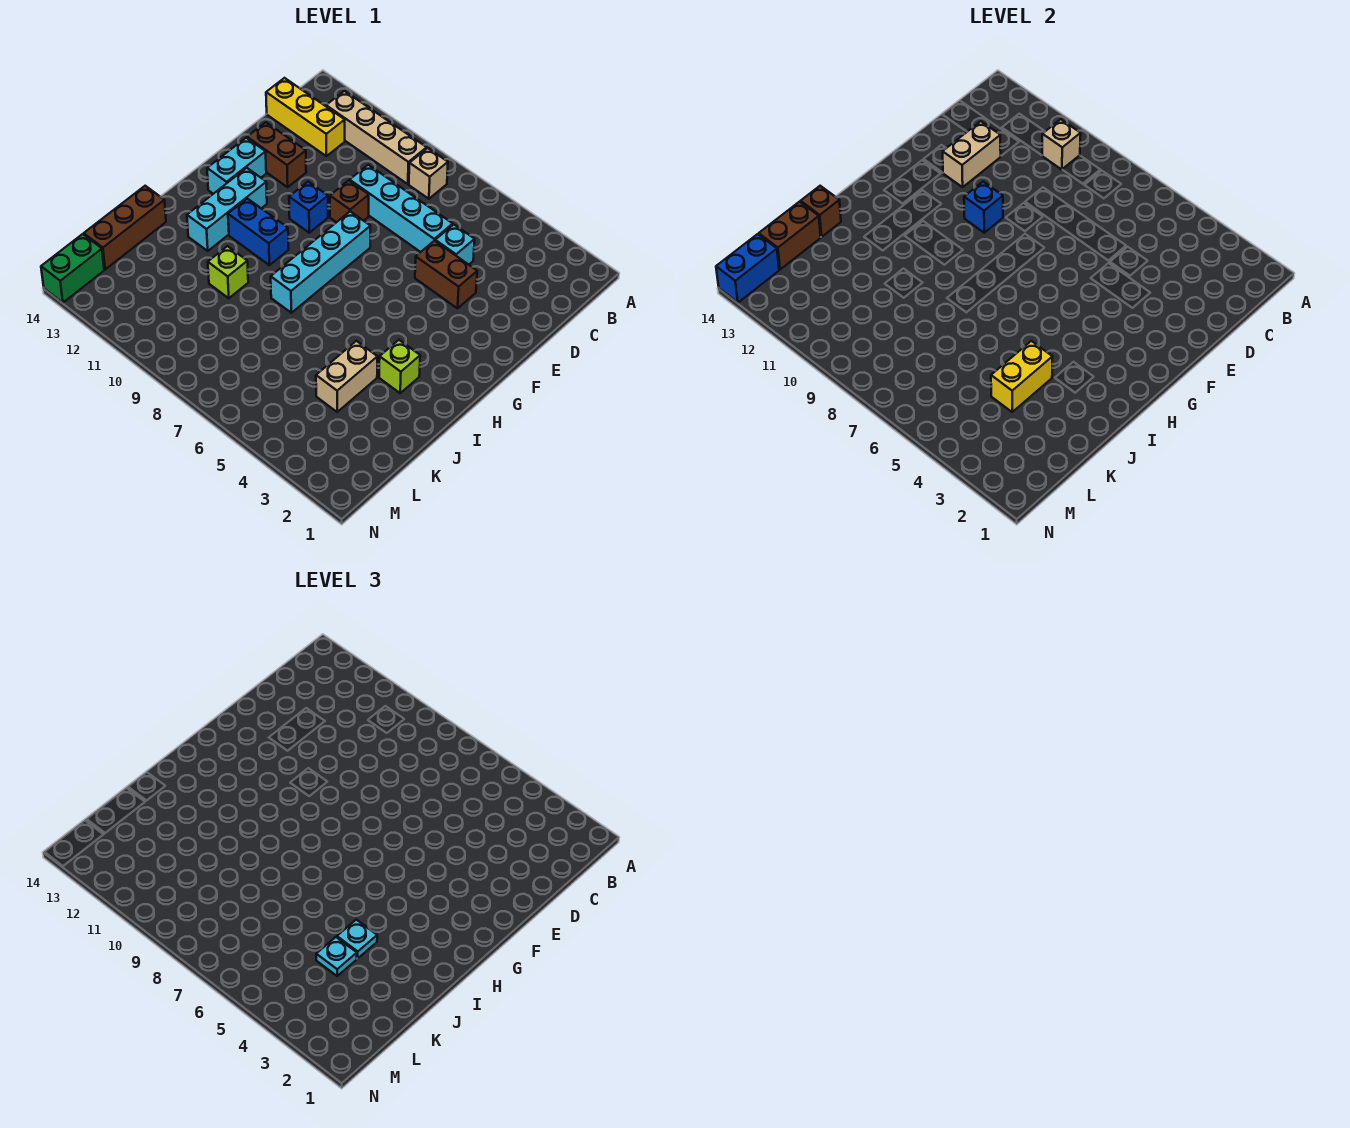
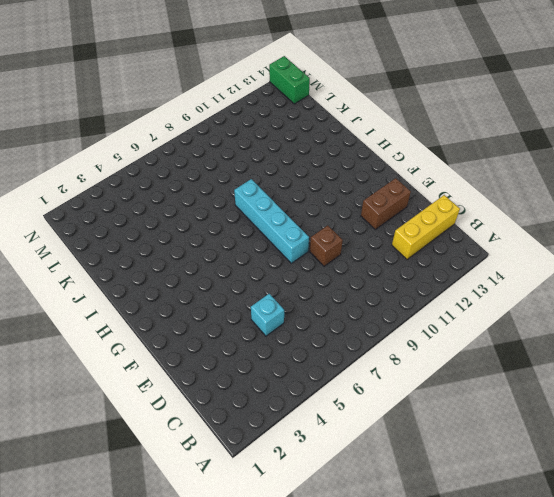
none -> tan brick B8 level 1
none -> tan brick B9:B12 level 1
none -> cyan brick D6:D9 level 1

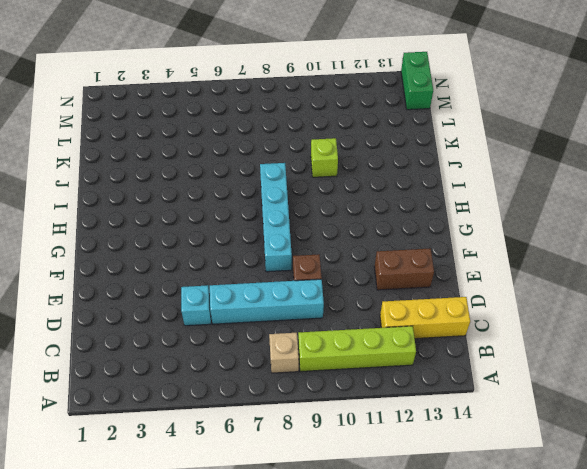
lime brick B9:B12 level 1 -> tan brick B9:B12 level 1
none -> brown brick E4:E5 level 1
none -> blue brick F10 level 1
none -> cyan brick F13:G13 level 1

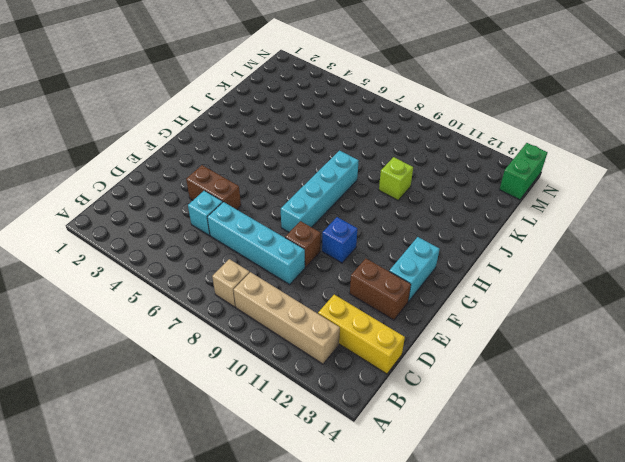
none -> cyan brick G12:I12 level 1
none -> blue brick H10:H11 level 1
none -> lime brick I3 level 1

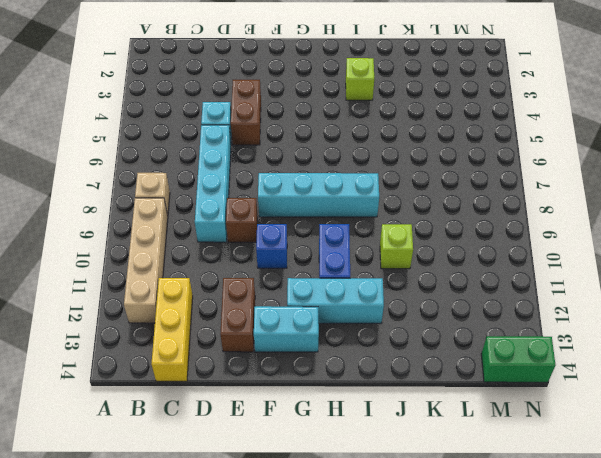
none -> tan brick J4:K4 level 1
none -> brown brick J14:L14 level 1
none -> tan brick B10 level 2

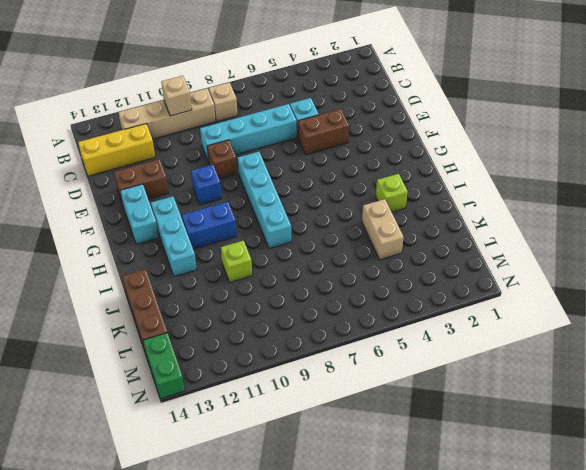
none -> tan brick D12:E12 level 2
none -> blue brick F10 level 2
none -> yellow brick J4:K4 level 2

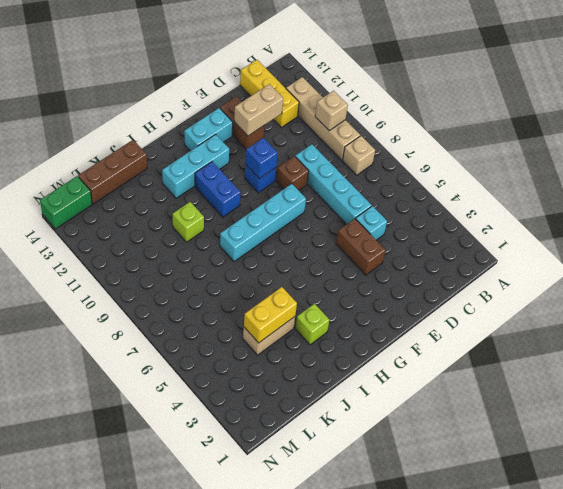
none -> brown brick J14 level 2
none -> brown brick K14:L14 level 2
none -> blue brick M14:N14 level 2

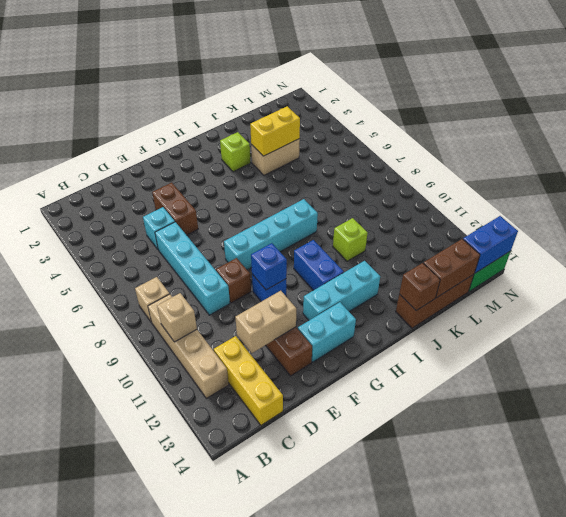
none -> cyan plate J4 level 3
none -> cyan plate K4 level 3

